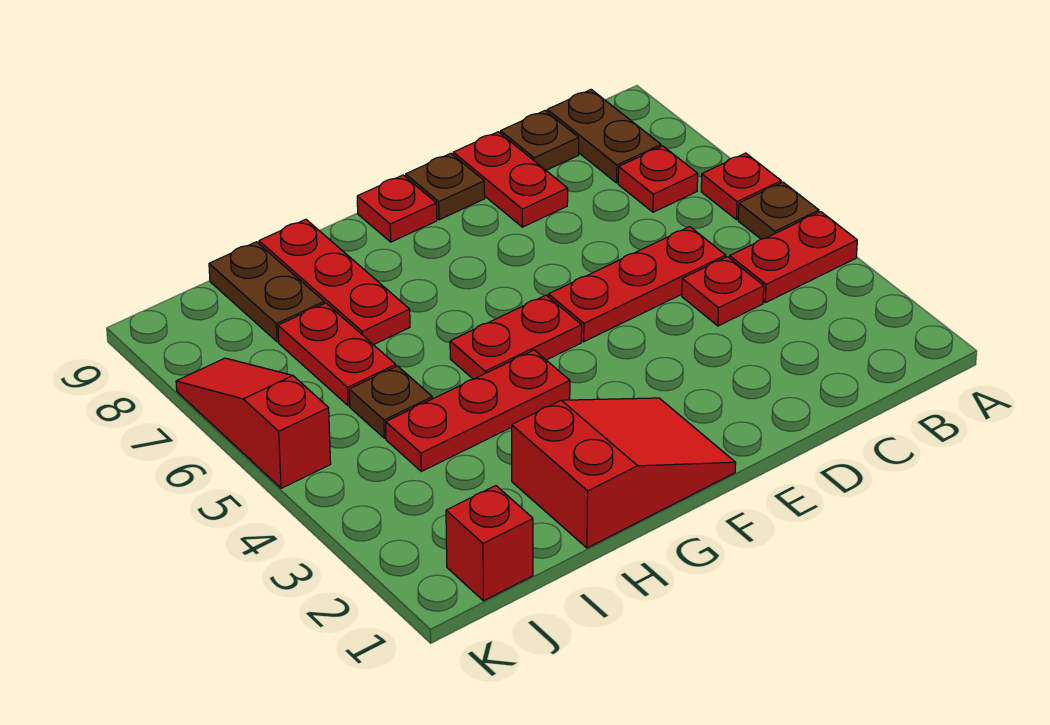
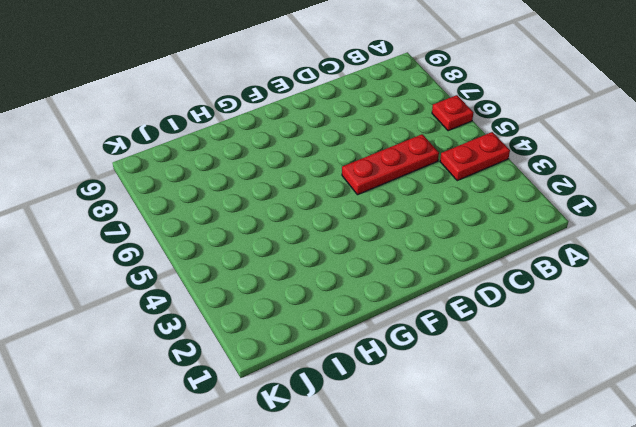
none -> brown plate A5 level 1
none -> red plate B7 level 1
none -> brown plate B8:B9 level 1

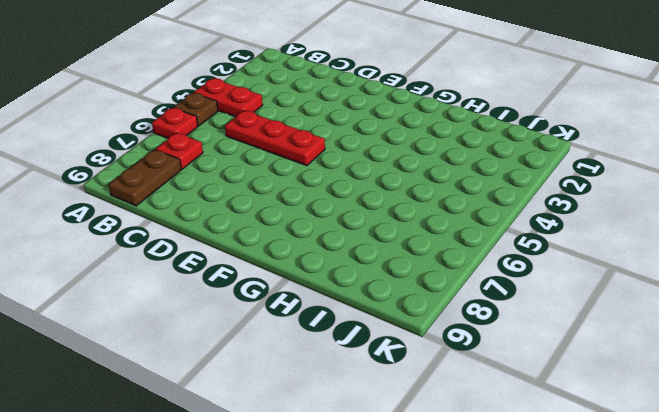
none -> red plate C4 level 1
none -> brown plate C9 level 1
none -> red plate D8:D9 level 1

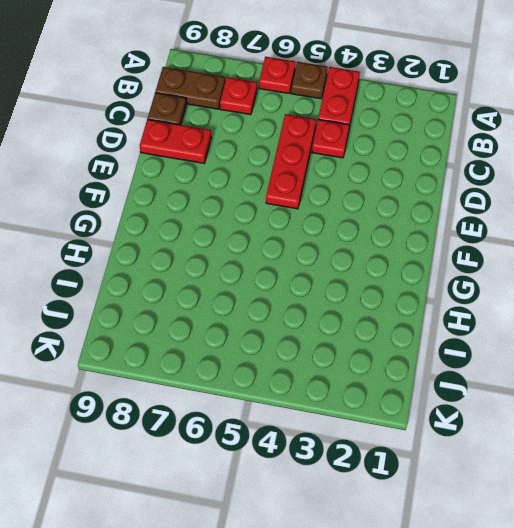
none -> brown plate E9 level 1
none -> red slope F1:H2 level 1 top H
none -> red plate F5:G5 level 1

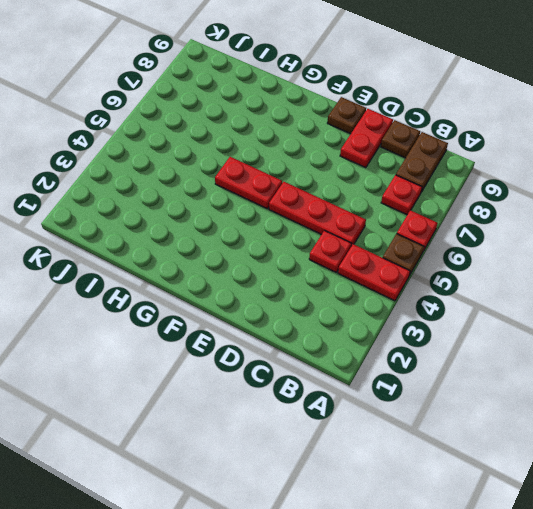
none -> red slope F1:H2 level 1 top H
none -> red plate F9 level 1
none -> red plate G4:I4 level 1

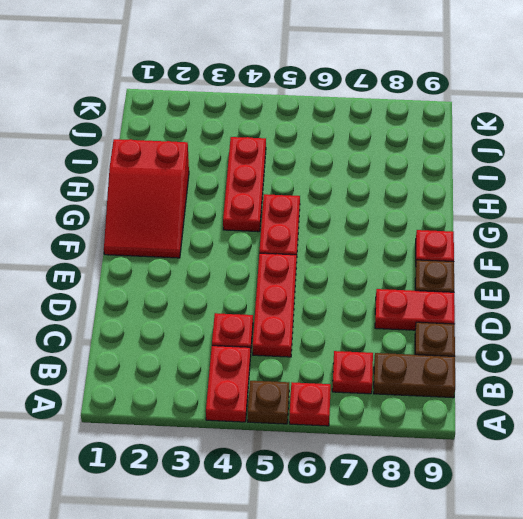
none -> red plate H7:H9 level 1
none -> brown plate I5 level 1
none -> red plate I6:I7 level 1

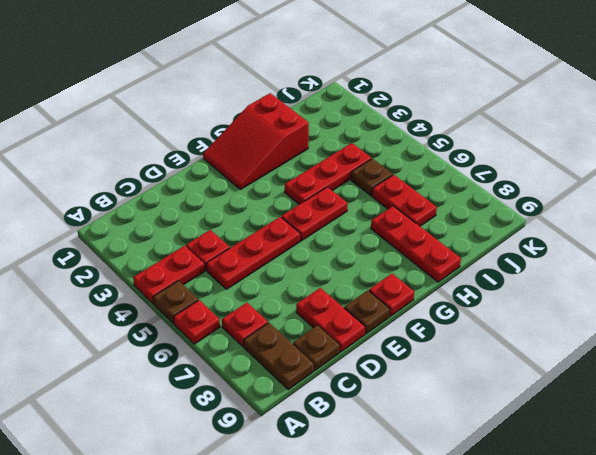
none -> brown plate I8:I9 level 1
none -> red brick J1 level 1
none -> red slope K5:K7 level 1 top 5

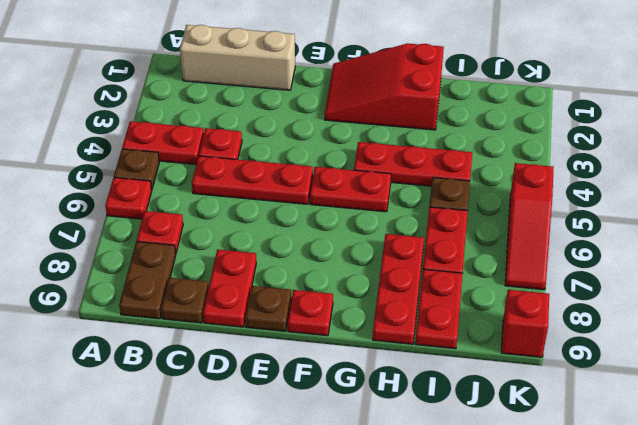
tan brick B1:D1 level 1 -> none
red plate I8:I9 level 1 -> brown plate I8:I9 level 1
red brick K9 level 1 -> red brick J1 level 1

